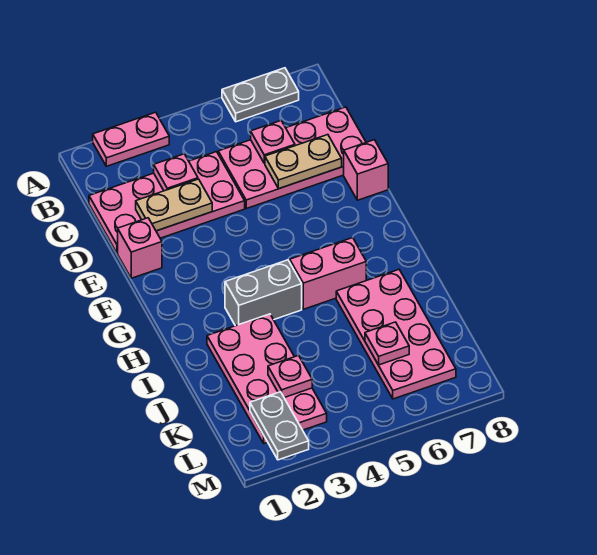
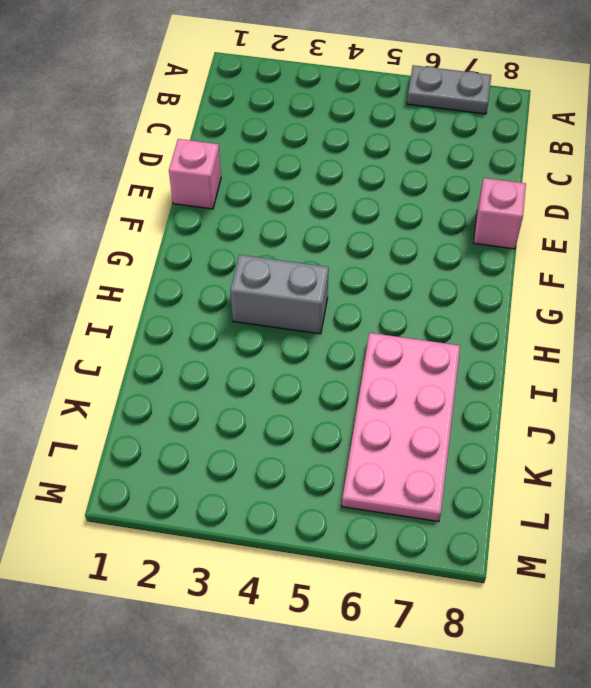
none -> pink plate A2:A3 level 1
none -> pink plate C1:D4 level 1
none -> pink plate C5:D8 level 1

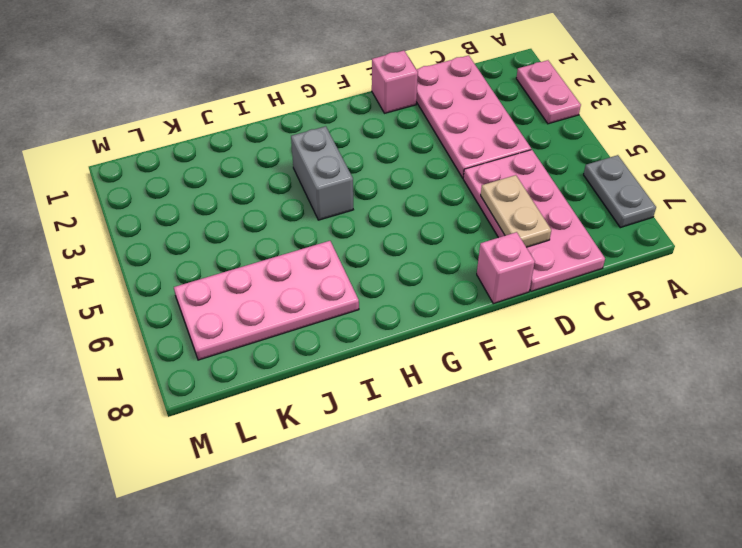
none -> pink brick H5:H6 level 1
none -> pink plate I2:L3 level 1
none -> pink plate C3 level 2

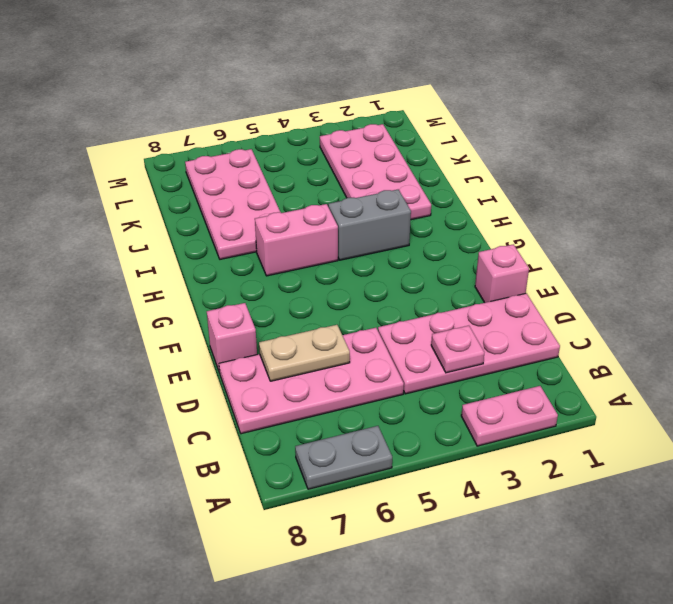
none -> pink plate C6 level 2
none -> tan plate D2:D3 level 2
none -> pink plate K3 level 2

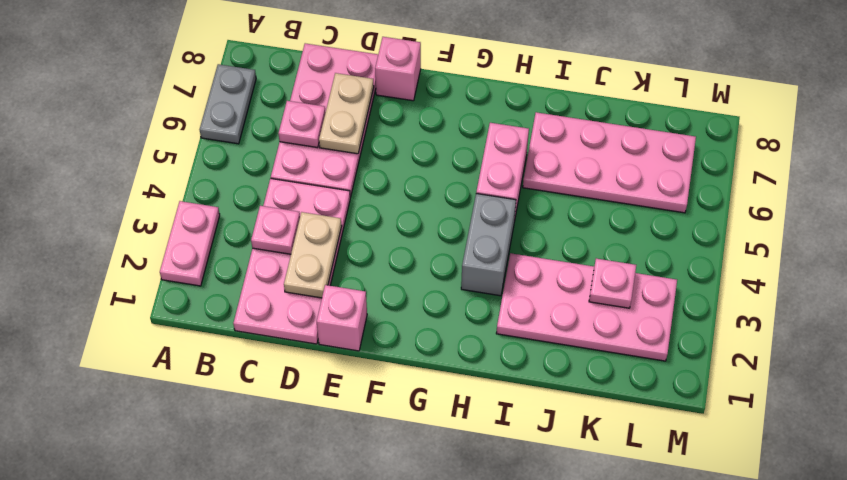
none -> pink plate K6 level 2
none -> grey plate L2:M2 level 2

